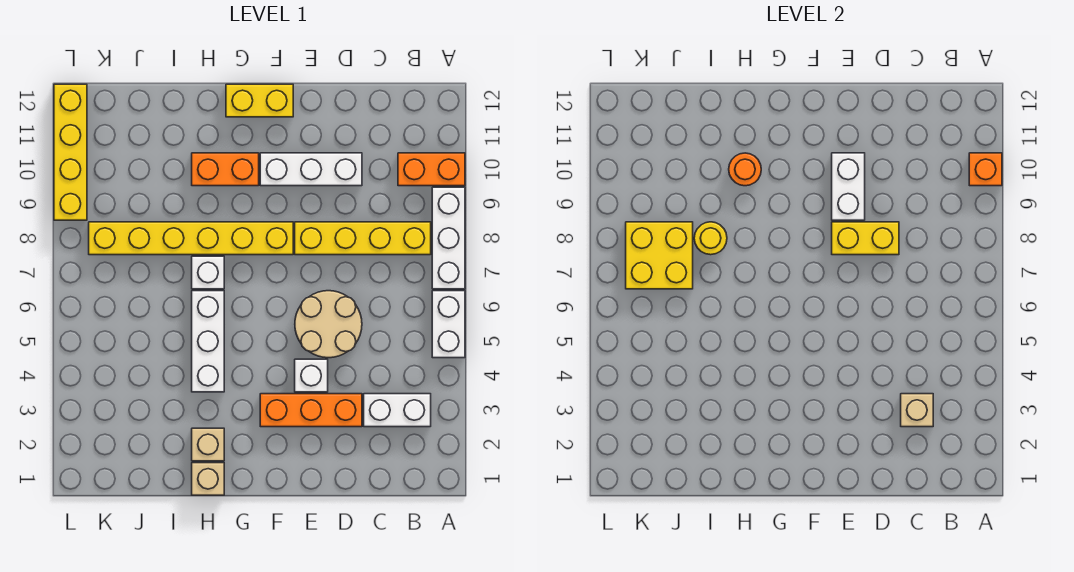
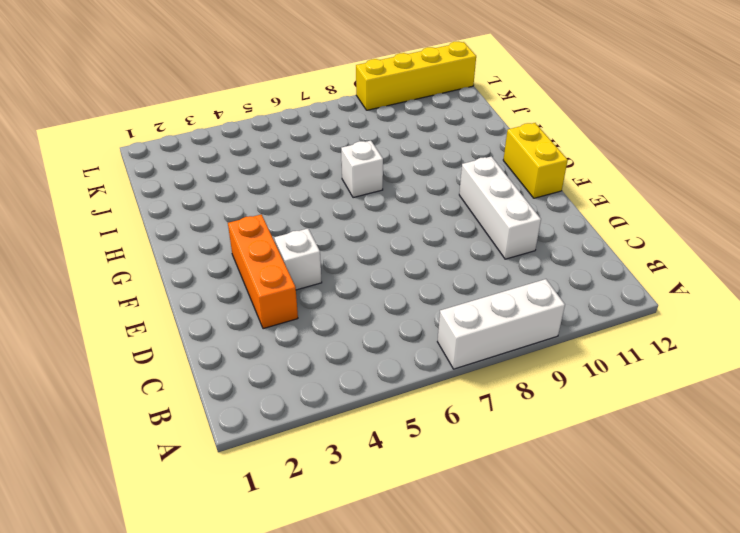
none -> white brick A5:A6 level 1
none -> orange brick A10:B10 level 1
none -> white brick B3:C3 level 1

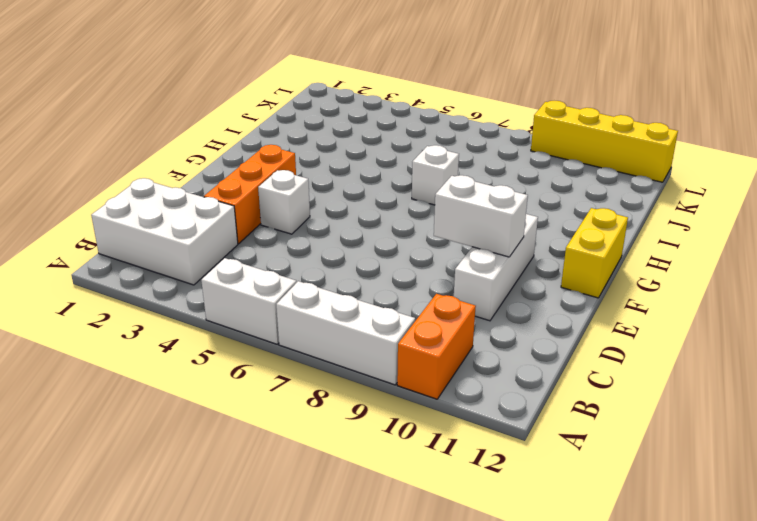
white brick B1:C3 level 1 -> white brick B3:C3 level 1
none -> yellow brick B8:E8 level 1
none -> tan round brick D5:E6 level 1
none -> yellow brick F8:K8 level 1

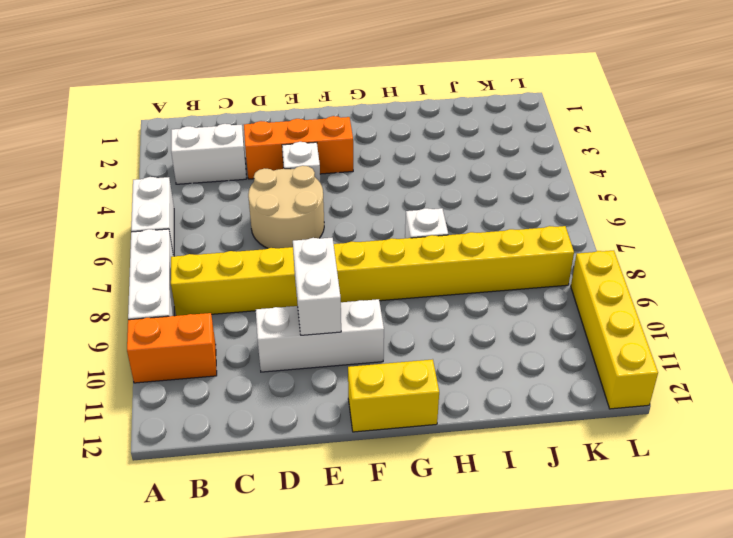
none -> orange brick G10:H10 level 1
none -> tan brick H1 level 1
none -> tan brick H2 level 1

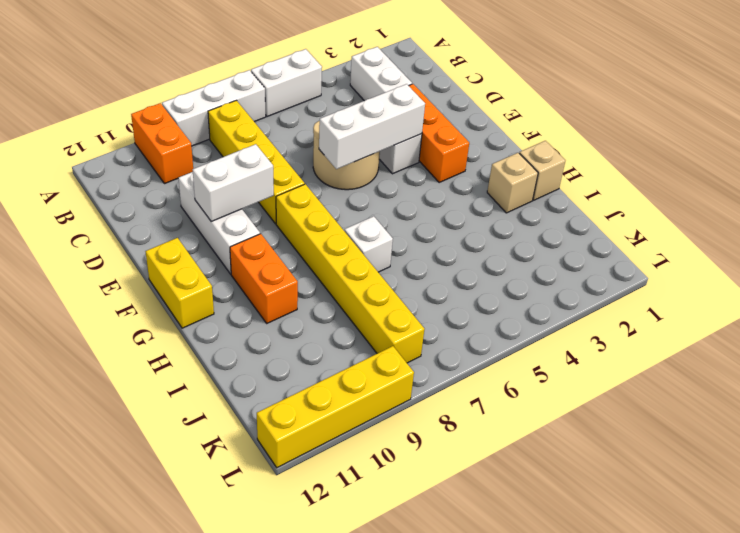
white brick E4:E6 level 2 -> white brick H4:H6 level 1
none -> orange brick A10 level 2
none -> tan brick C3 level 2
none -> yellow brick D8:E8 level 2

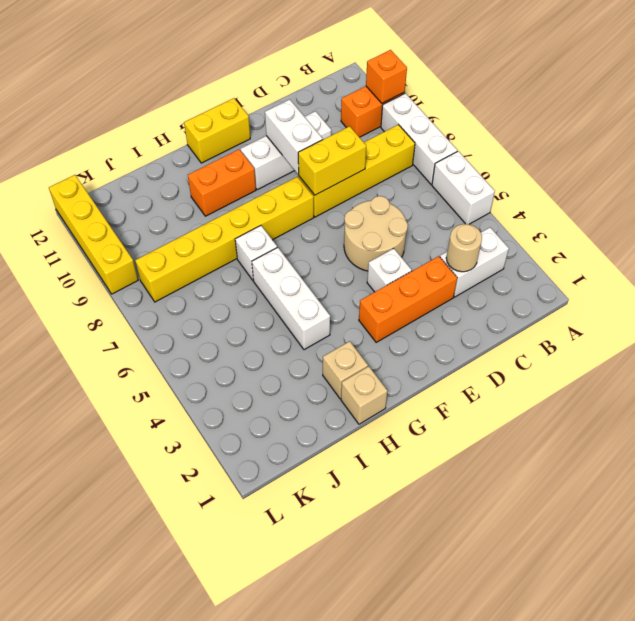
tan round brick C3 level 2 -> tan brick C3 level 2
none -> orange round brick H10 level 2
none -> yellow round brick I8 level 2
none -> yellow brick J7:K8 level 2

